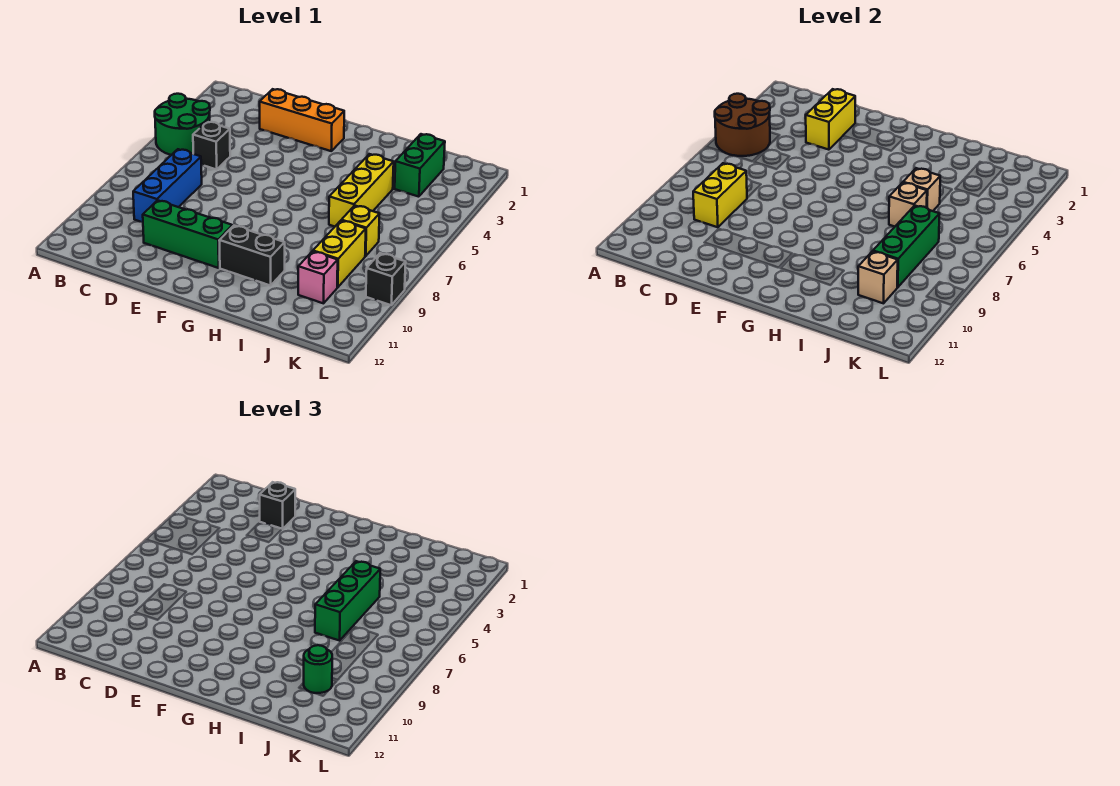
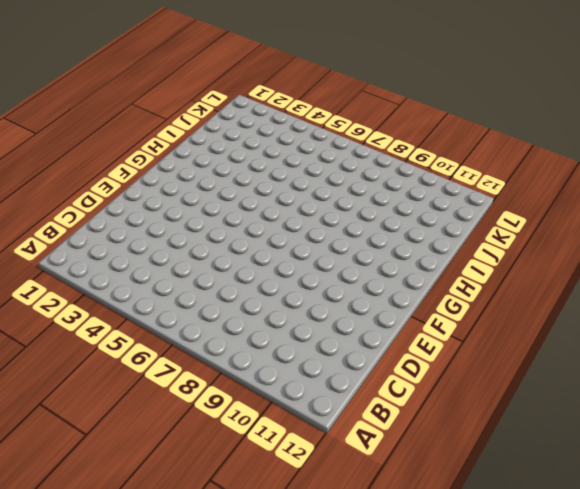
none -> green round brick A4:B5 level 1
none -> black brick C5 level 1
none -> blue brick C7:C9 level 1

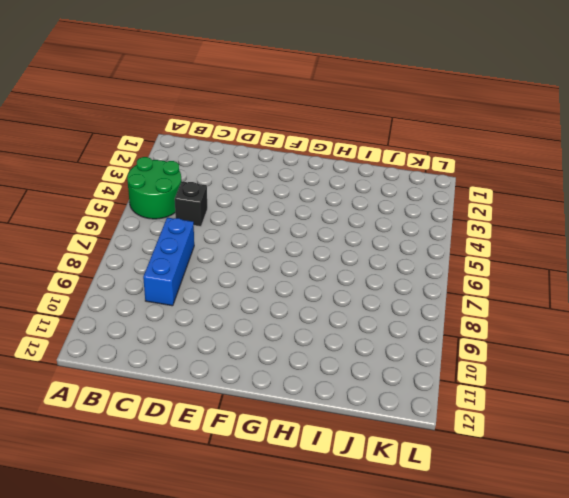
none -> orange brick D2:F2 level 1
none -> green brick D10:F10 level 1
none -> black brick G10:H10 level 1

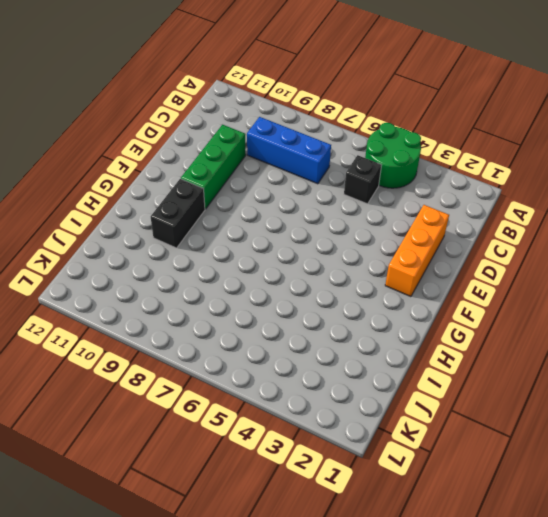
none -> yellow brick I4:I6 level 1
none -> green brick J2:J3 level 1
none -> yellow brick J7 level 1

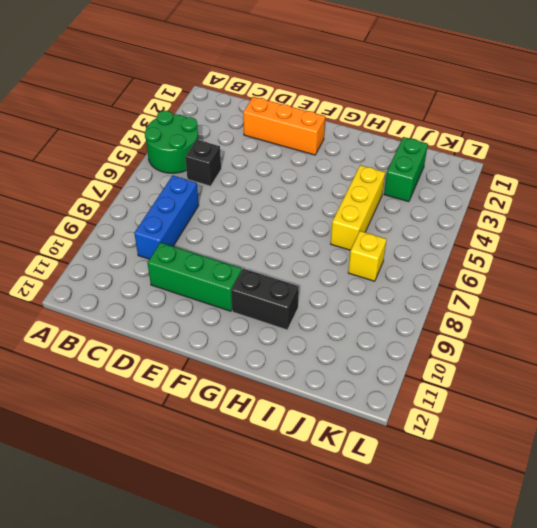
none -> yellow brick J8:J9 level 1
none -> pink brick J10 level 1
none -> black brick L9 level 1

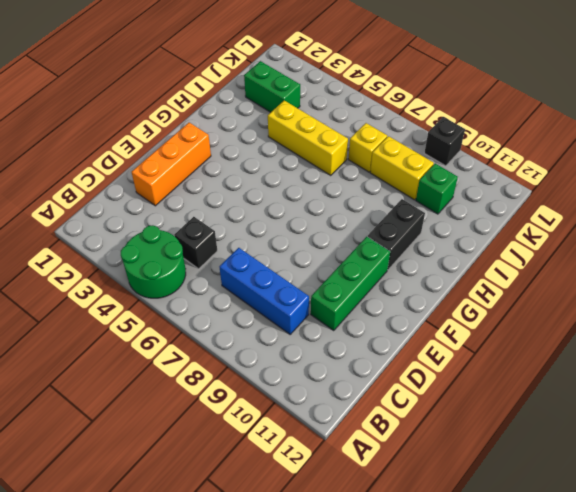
green brick J10 level 1 -> pink brick J10 level 1
none -> brown round brick A4:B5 level 2
none -> yellow brick C8:C9 level 2
none -> yellow brick D2:D3 level 2

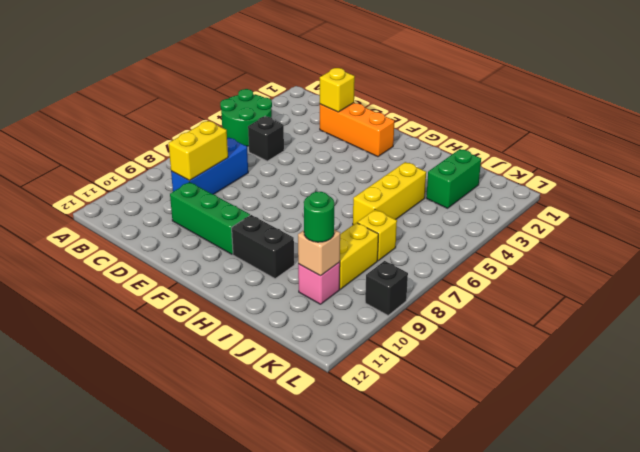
yellow brick D2 level 2 -> yellow brick D2:D3 level 2
none -> brown round brick A4:B5 level 2
none -> tan brick I5 level 2
none -> tan brick I6 level 2

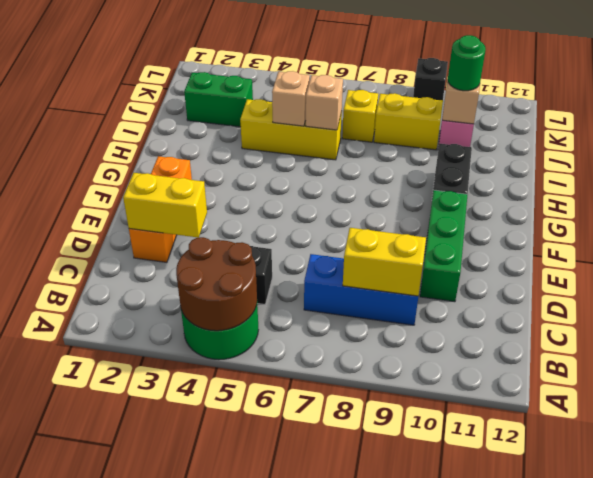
none -> green brick J7:J9 level 2
none -> black brick D2 level 3
none -> green brick I5:I7 level 3

